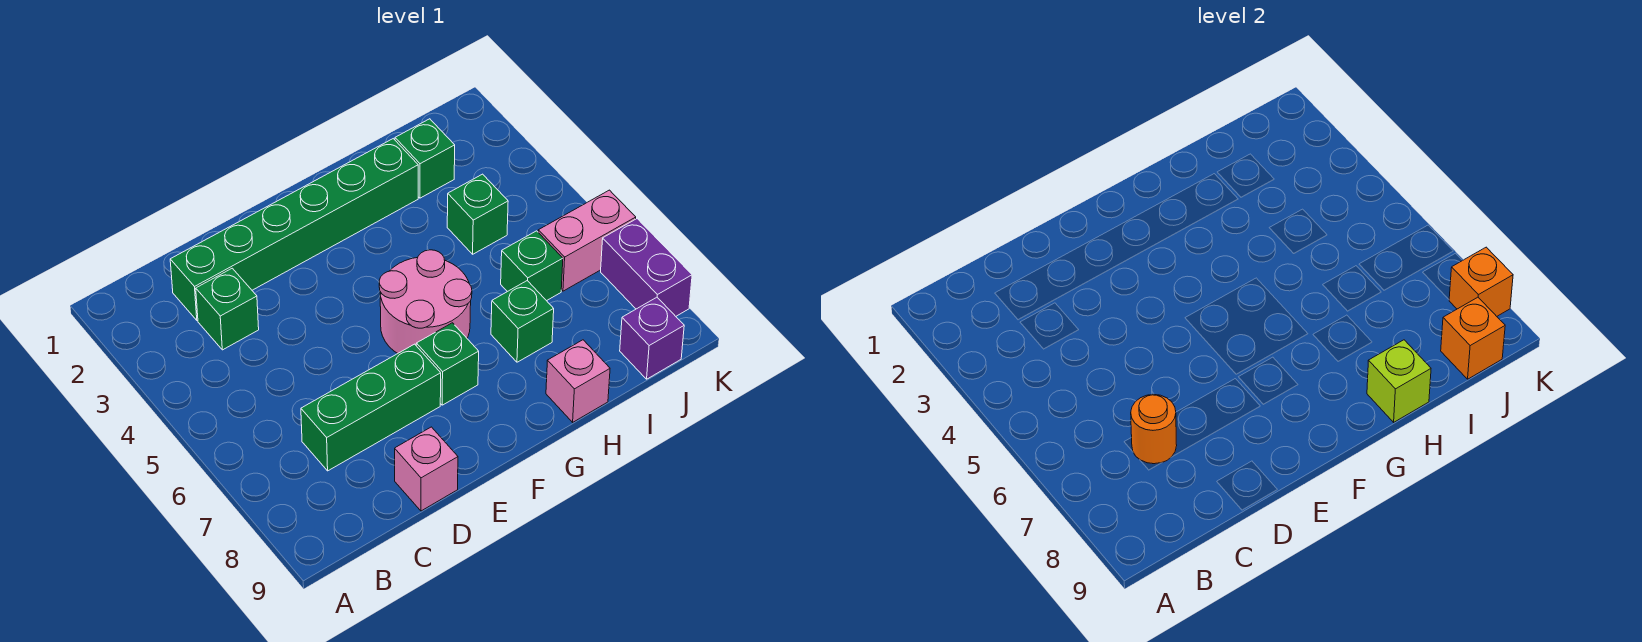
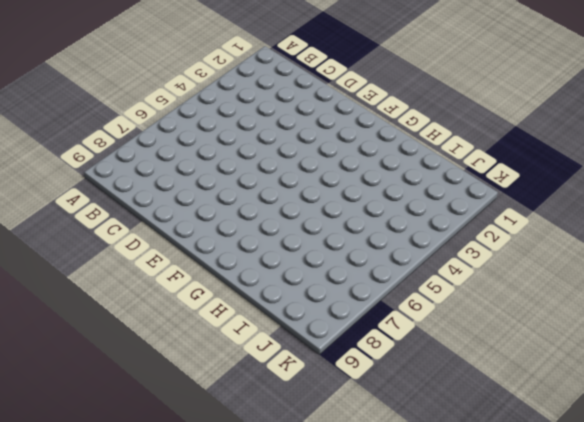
none -> green brick C2:H2 level 1
none -> green brick C3 level 1
none -> green brick C7:E7 level 1

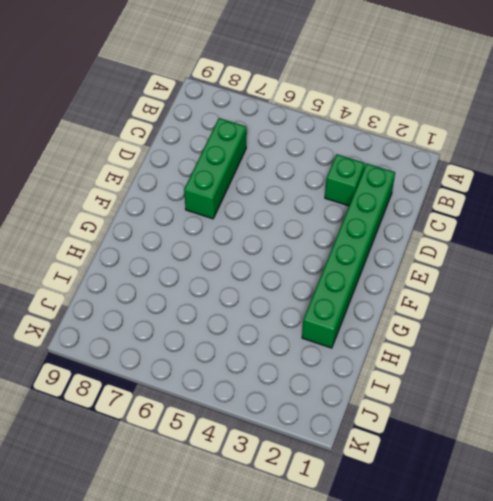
none -> pink brick D9 level 1
none -> pink round brick F5:G6 level 1
none -> green brick F7 level 1

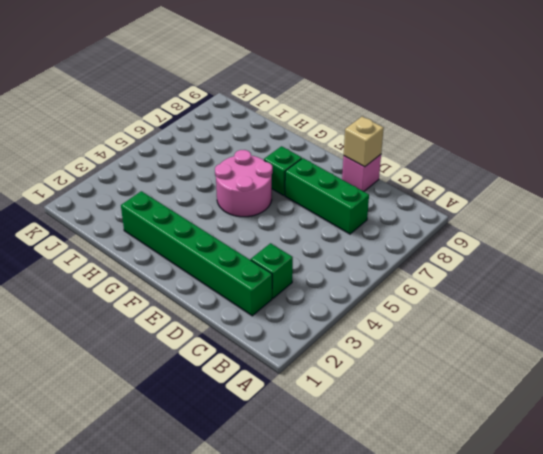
tan brick D9 level 2 -> none
none -> green brick H7 level 1
none -> pink brick H9 level 1
none -> green brick I2 level 1

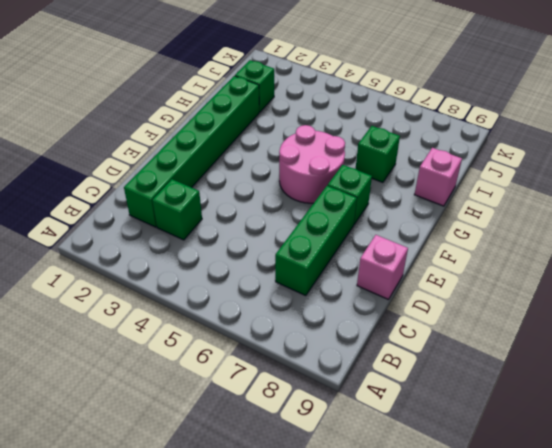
none -> green brick I4 level 1
none -> green brick I6 level 1
none -> pink brick J6:K6 level 1

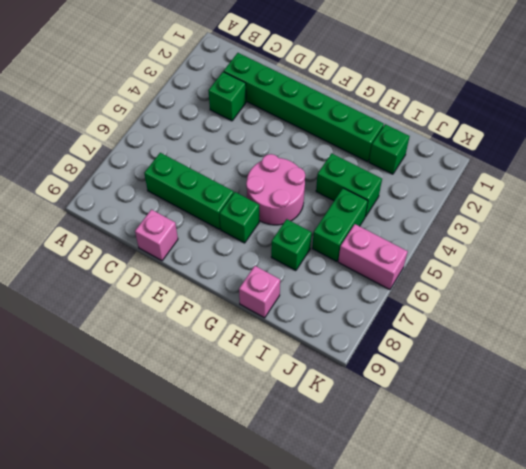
green brick H4:I4 level 1 -> green brick I4 level 1
green brick I5:I6 level 1 -> green brick I6 level 1
none -> purple brick J9 level 1
none -> purple brick K7:K8 level 1
none -> orange round brick C7 level 2

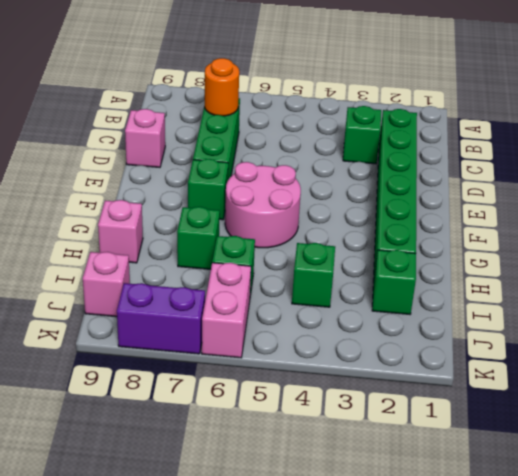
pink brick J9 level 1 -> purple brick J9 level 1
none -> lime brick H9 level 2
none -> orange brick J9 level 2
none -> orange brick K8 level 2

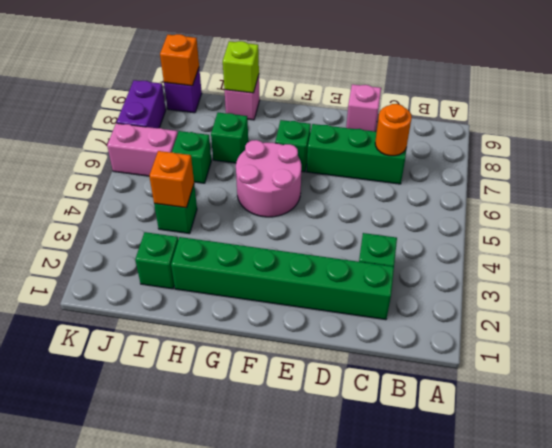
orange brick I4 level 2 -> orange brick K8 level 2

